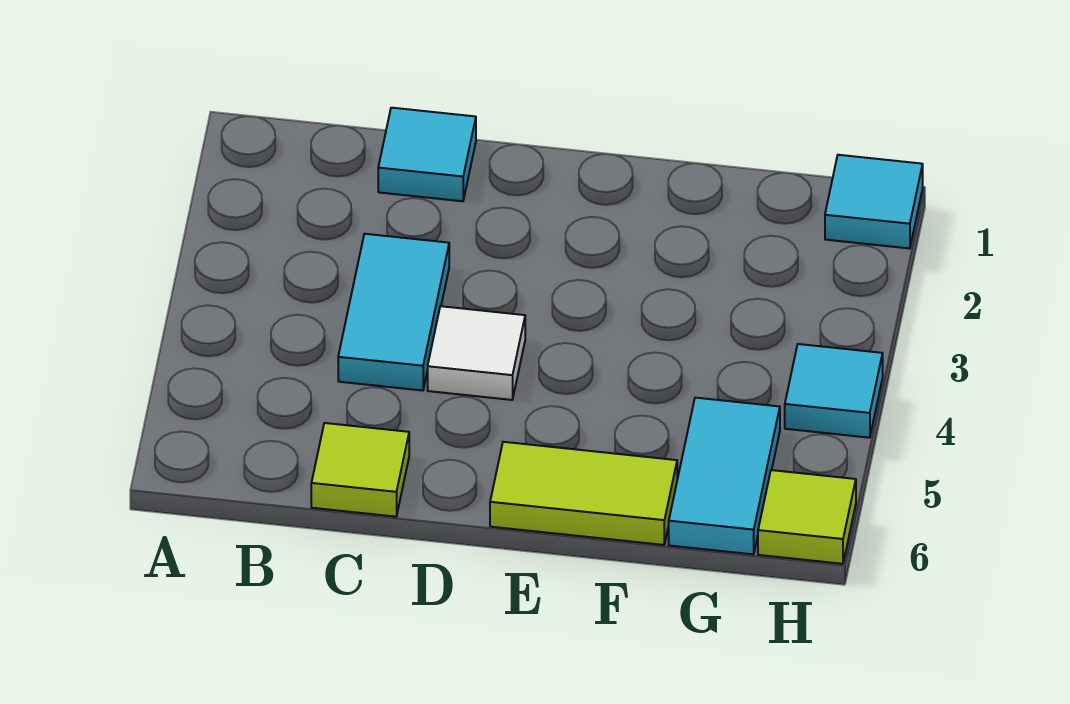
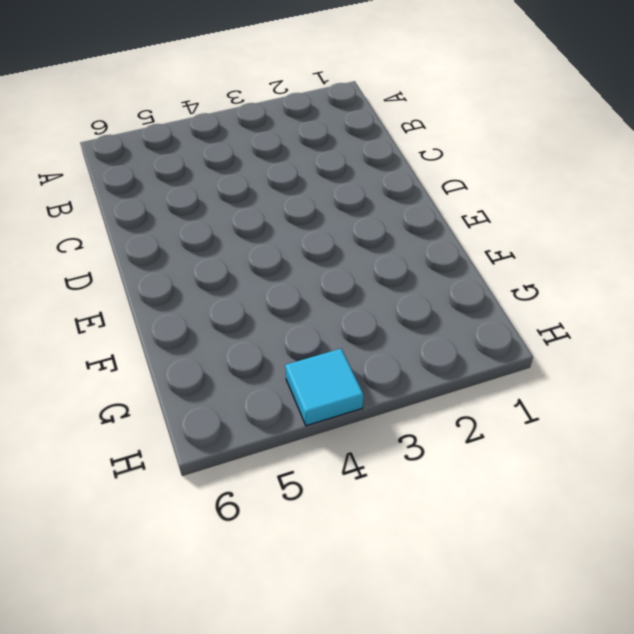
none -> cyan tile C1 level 1
none -> cyan tile C3:C4 level 1

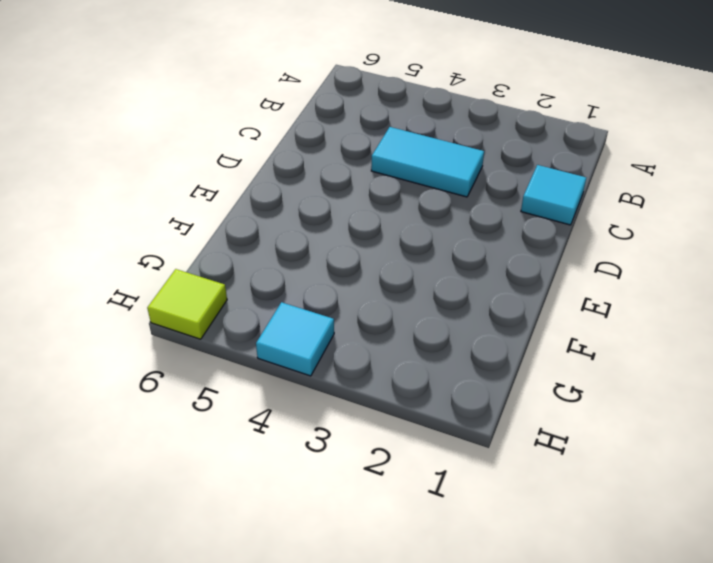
none -> lime tile C6 level 1
none -> white tile D4 level 1

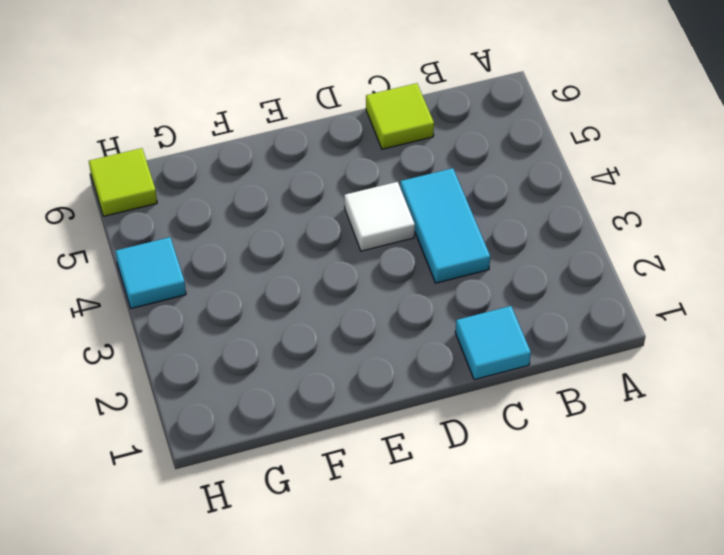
none -> lime tile E6:F6 level 1
none -> cyan tile G5:G6 level 1

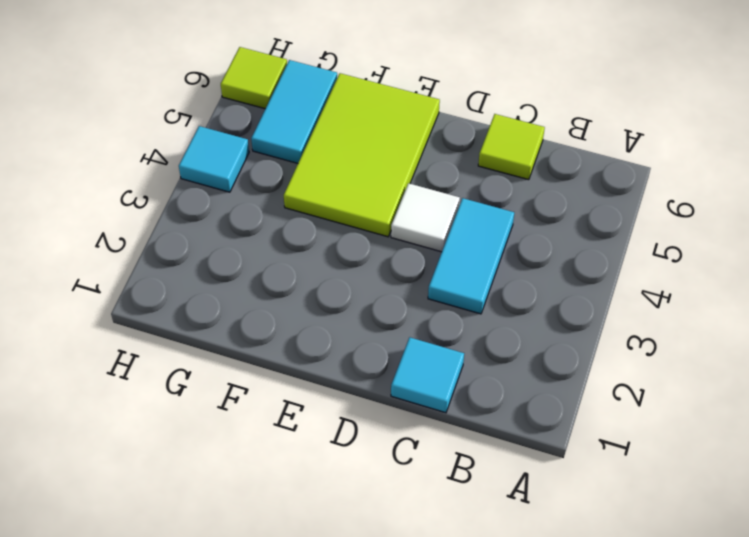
lime tile E4:F6 level 1 -> lime tile E6:F6 level 1
none -> cyan tile H1 level 1

